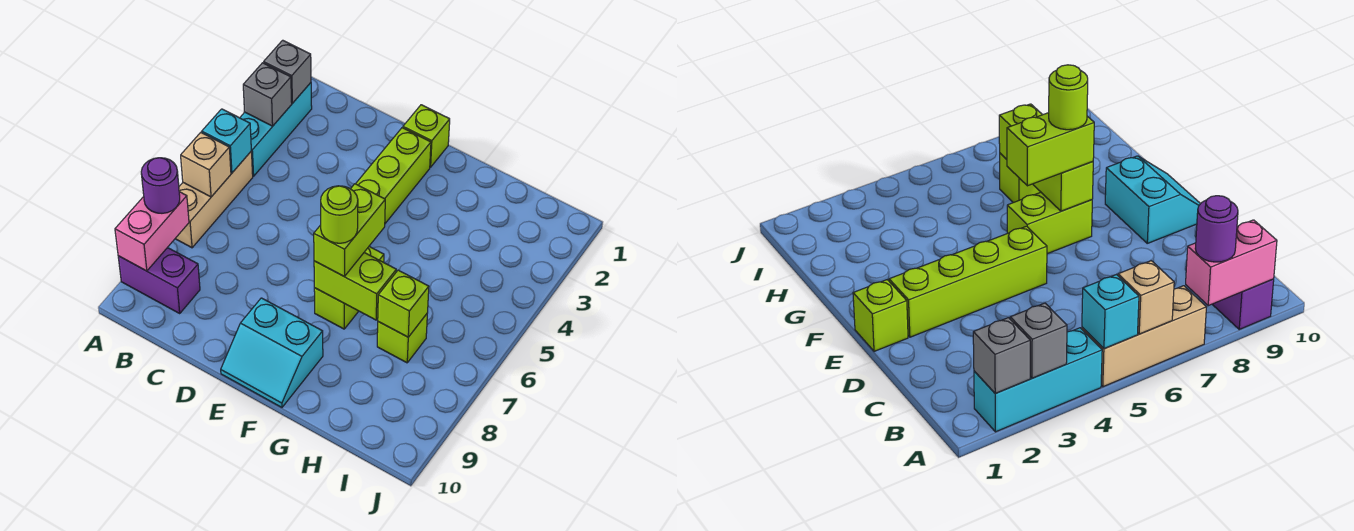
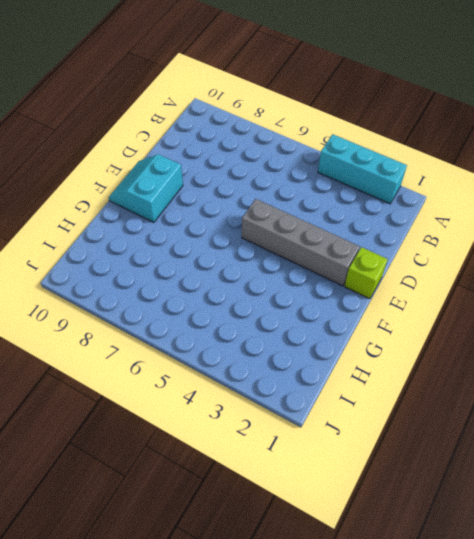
grey brick E2:E5 level 1 -> lime brick E2:E5 level 1
none -> tan brick A5:A7 level 1
none -> purple brick A9:B9 level 1
none -> lime brick F6:F7 level 1

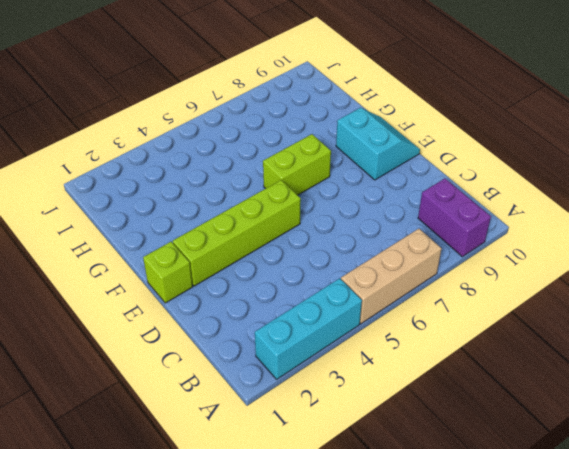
none -> lime brick H7 level 1
none -> grey brick A2 level 2
none -> grey brick A3 level 2

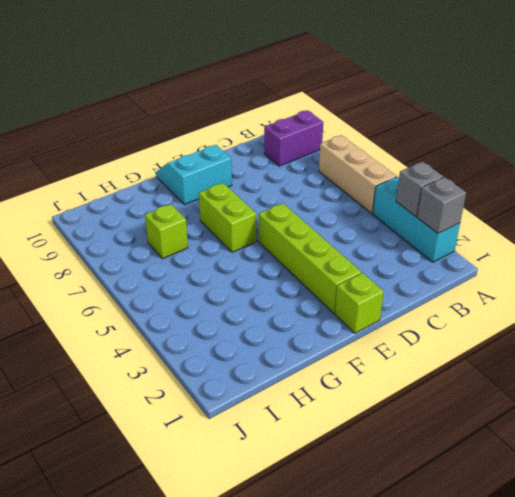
none -> cyan brick A5 level 2
none -> tan brick A6 level 2
none -> pink brick A8:A9 level 2

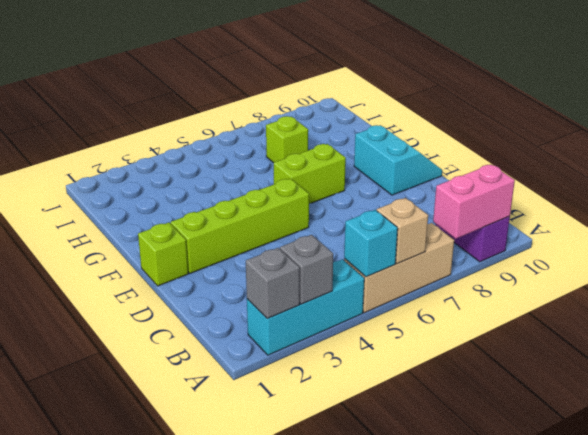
none -> lime brick F7:G7 level 2
none -> lime brick H7 level 2
none -> purple round brick A8 level 3

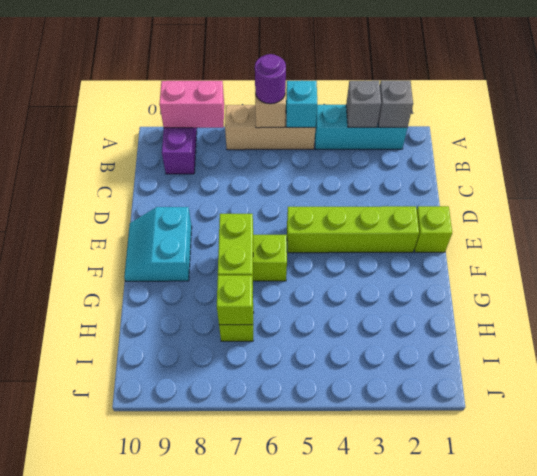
purple round brick A6 level 3 -> purple round brick A8 level 3
none -> lime brick F6:F7 level 3
none -> lime round brick F7 level 4

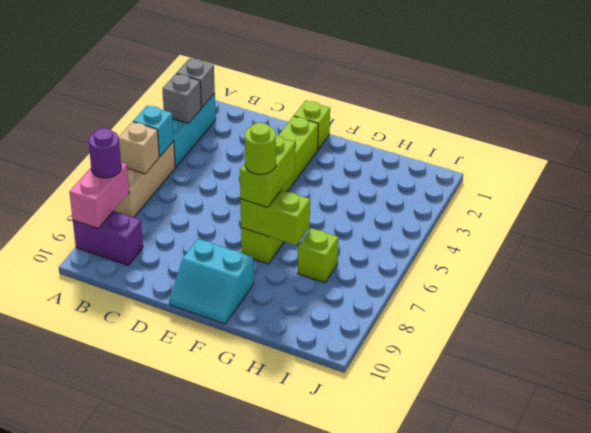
none -> lime brick H7 level 2

